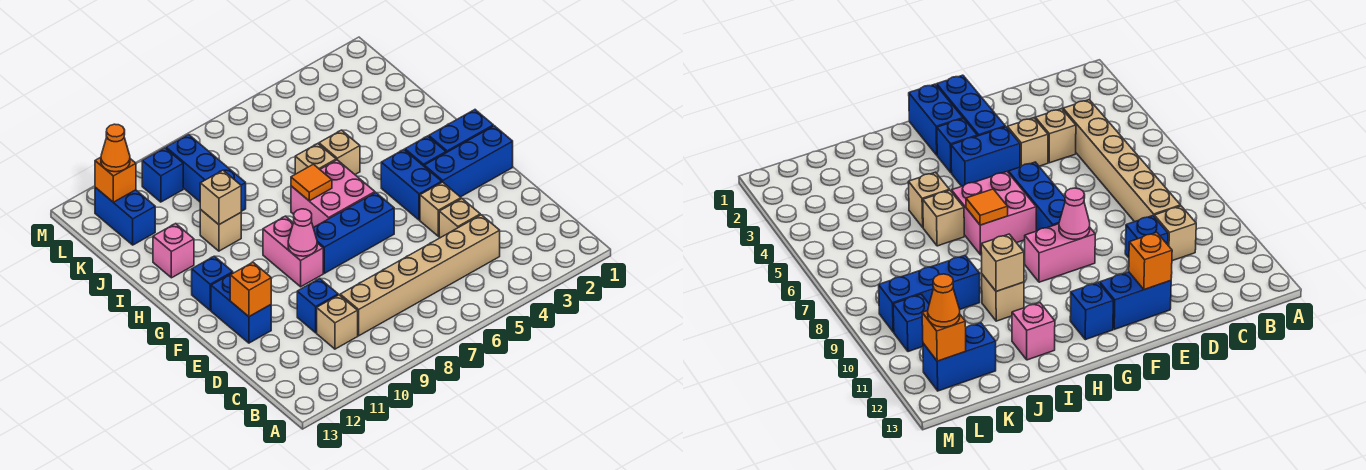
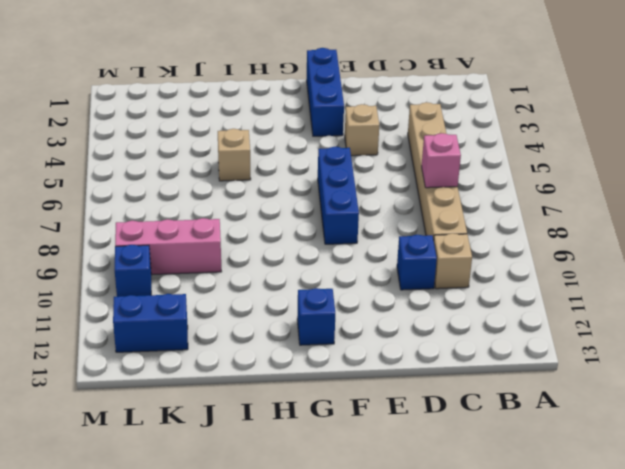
pink brick C7 level 2 -> pink brick I12 level 1
pink brick J9:L9 level 1 -> blue brick J9:L9 level 1
none -> tan brick D4 level 1
none -> blue brick E12:F12 level 1
none -> blue brick F4:G4 level 1

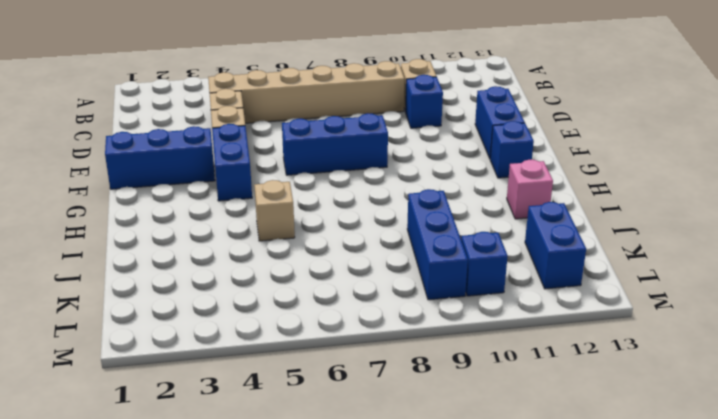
none -> pink brick F9:G9 level 1
none -> blue brick G1:G2 level 1
none -> blue brick G3 level 1

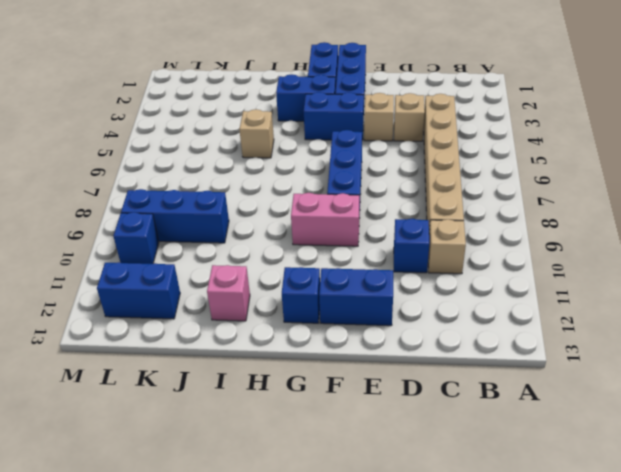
blue brick G3:H3 level 1 -> blue brick G3 level 1
none -> pink brick G6:H7 level 1
none -> tan brick I6 level 1
none -> tan brick I10 level 1

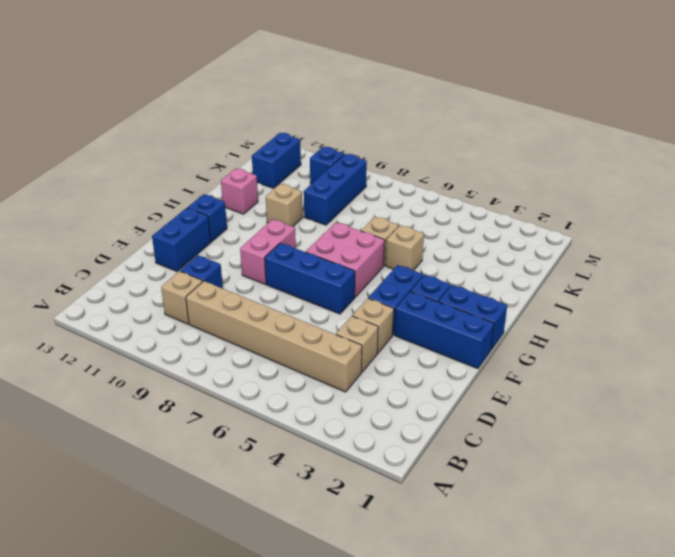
none -> orange brick E12 level 2
none -> pink cone F9 level 2
none -> orange tile H7 level 2

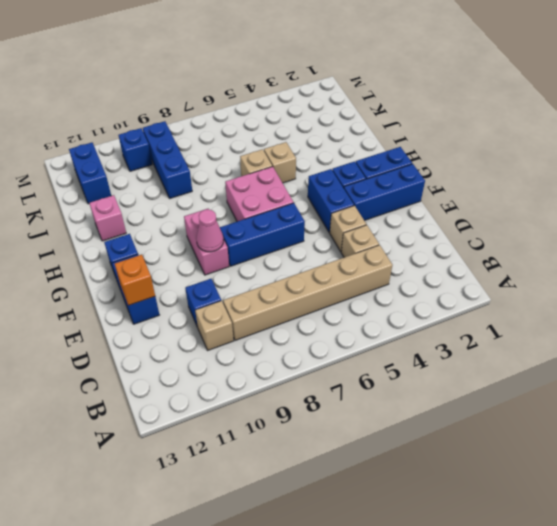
none -> tan brick I10 level 1
none -> orange tile H7 level 2
none -> tan brick I10 level 2

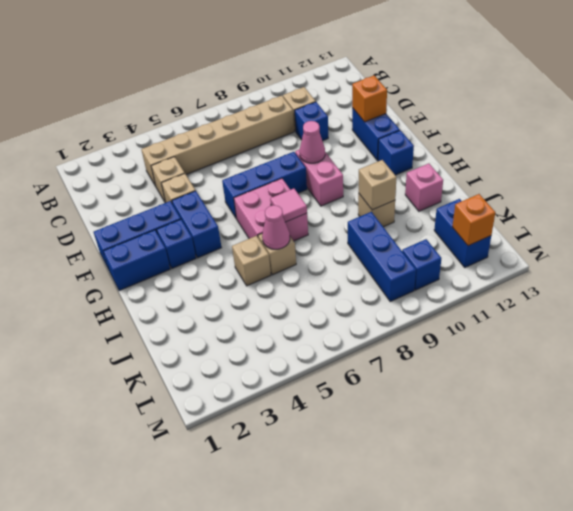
pink tile H7 level 2 -> orange tile H7 level 2
pink cone I6 level 2 -> none
none -> orange cone L12 level 3

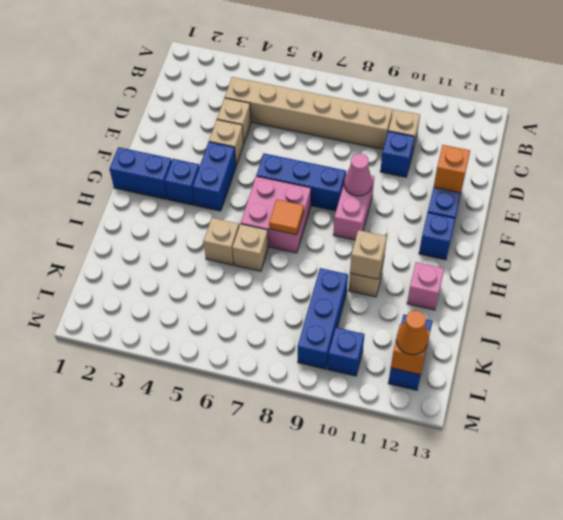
none -> blue brick F1:F3 level 1

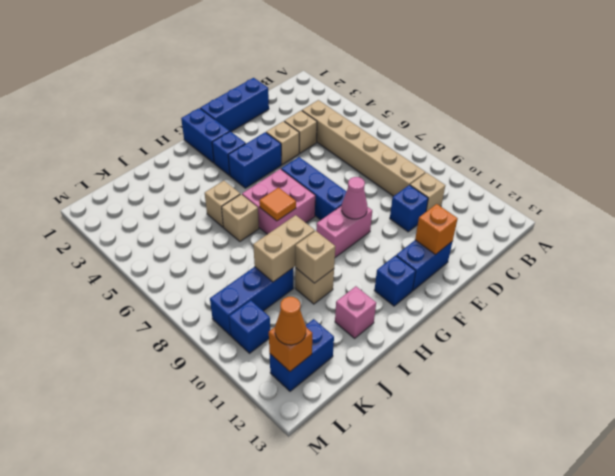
blue brick D1:F1 level 1 -> blue brick F1:F3 level 1
tan brick I9:J9 level 2 -> none

